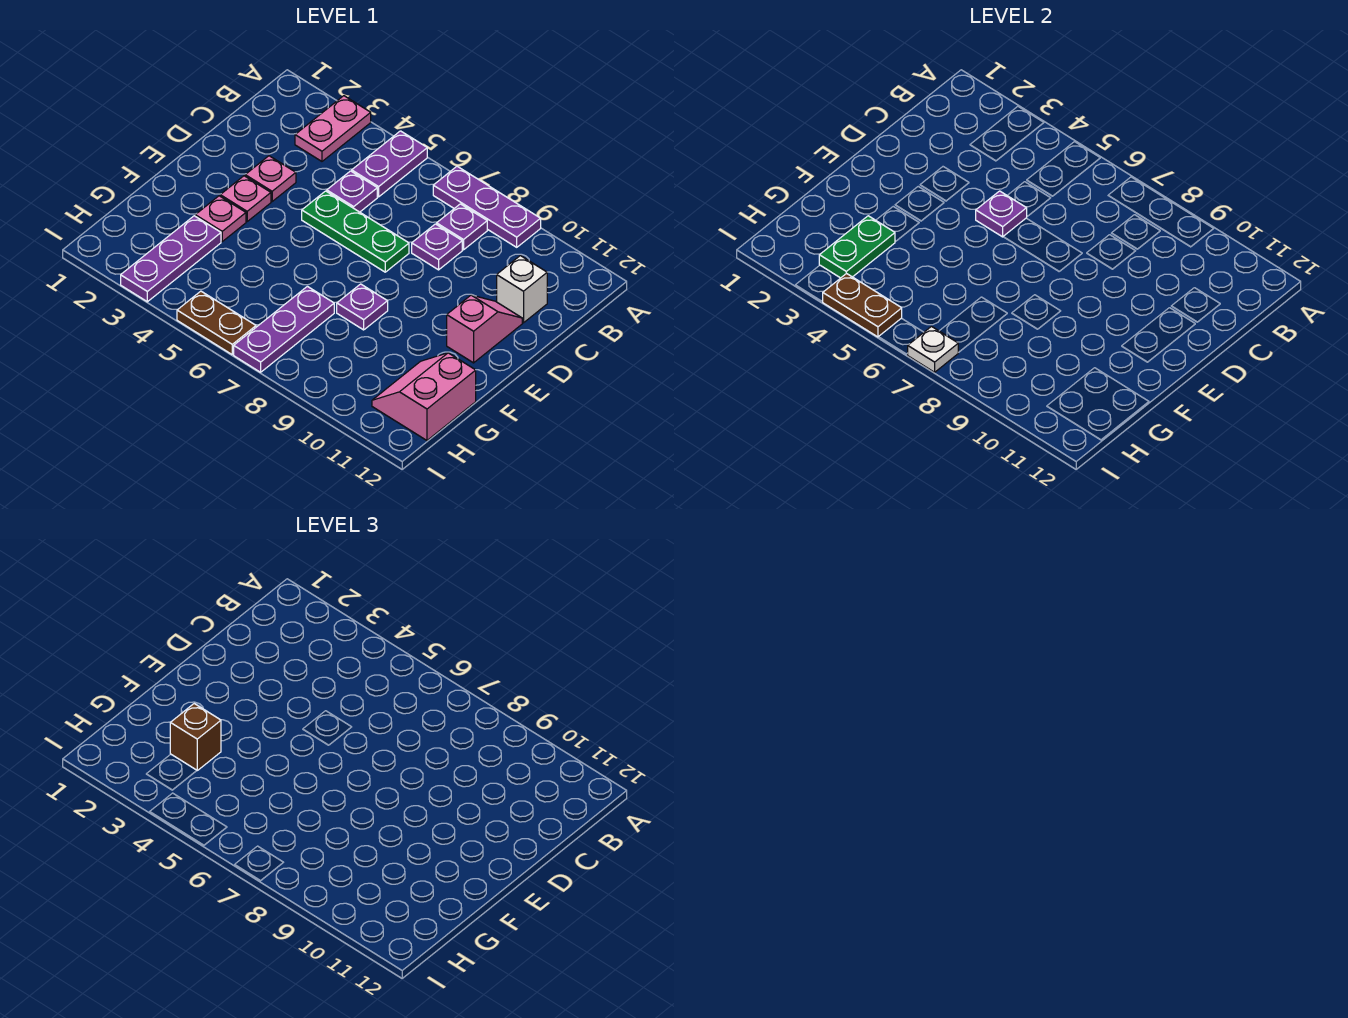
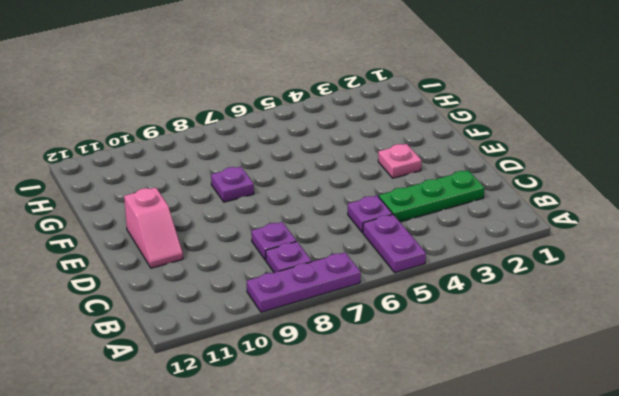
green plate C2:C4 level 1 -> green plate D5:D7 level 1
none -> pink plate A3:B3 level 1
none -> white brick C11 level 1
none -> pink plate D3 level 1

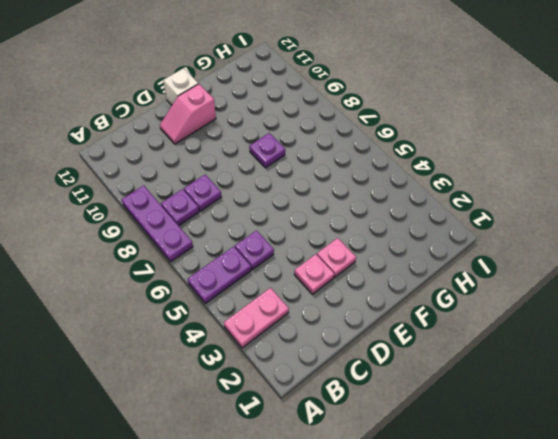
white brick E12 level 1 -> white brick C11 level 1
none -> green plate D5:D7 level 1
none -> pink plate F3 level 1
none -> purple plate G3:I3 level 1

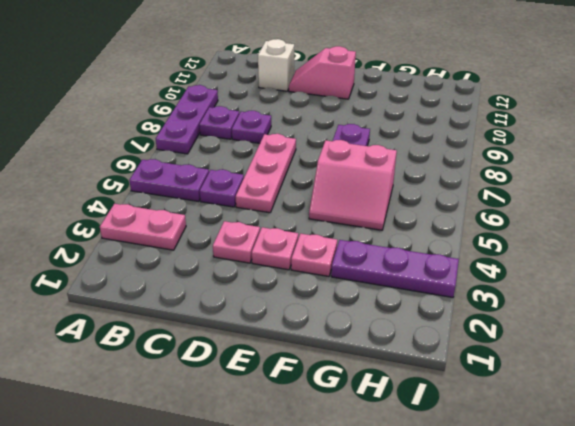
pink plate D5:D7 level 1 -> green plate D5:D7 level 1
pink slope F5:G6 level 1 top 6 -> pink slope G11:H12 level 1 top 12
none -> purple plate G7:I7 level 1
none -> brown plate I5:I6 level 1
none -> purple plate D5 level 2

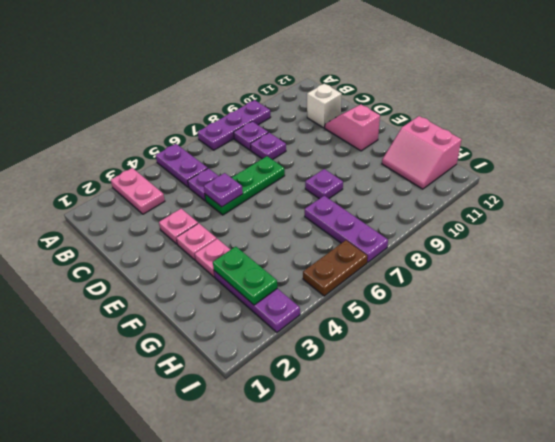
none -> brown plate I4:I5 level 2
none -> white plate I7 level 2
none -> brown brick G3 level 3

